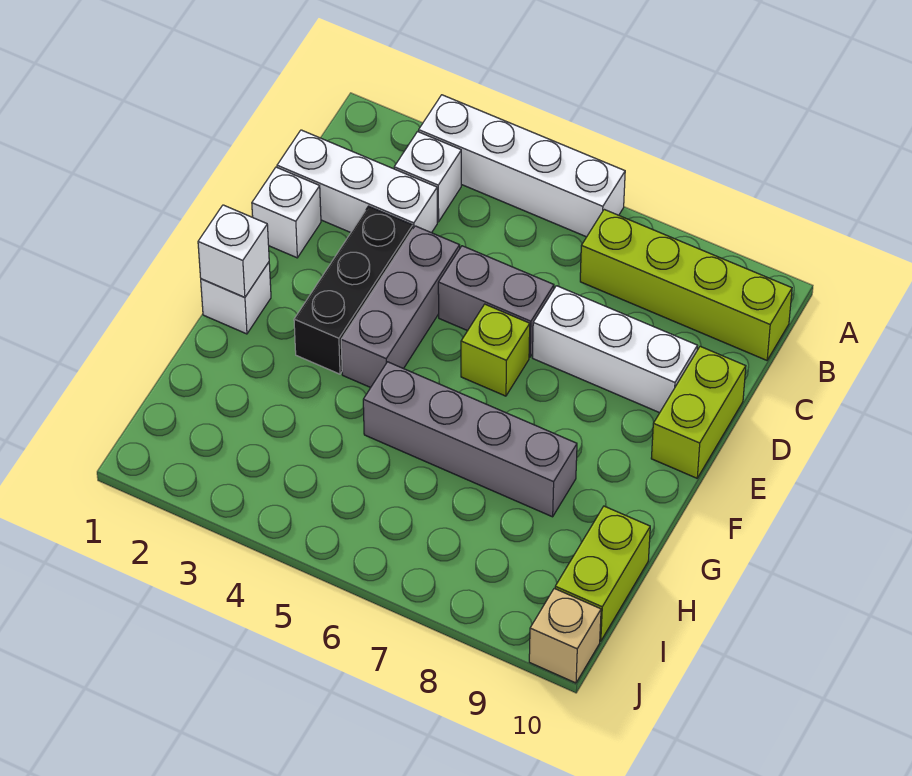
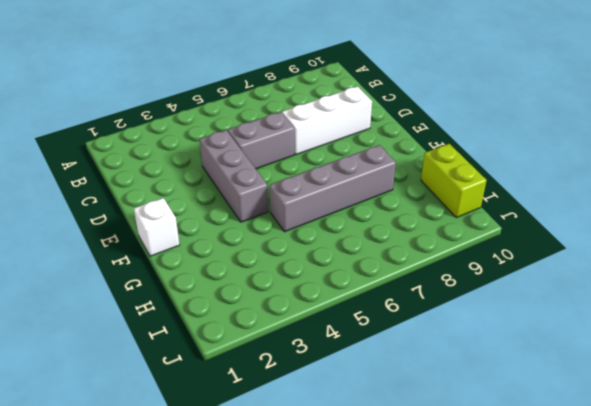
none -> white brick A3:A6 level 1
none -> white brick B3 level 1
none -> lime brick B7:B10 level 1

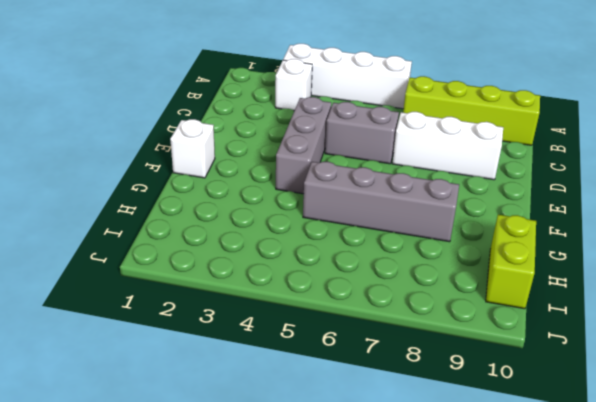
none -> white brick C1:C3 level 1
none -> white brick D1 level 1
none -> black brick D3:F3 level 1

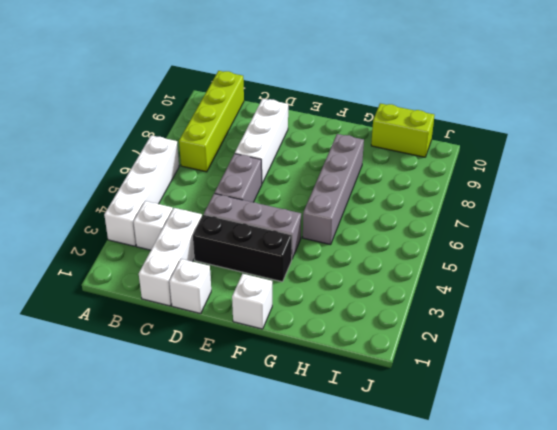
none -> lime brick D10:E10 level 1
none -> lime brick E6 level 1
none -> tan brick J10 level 1

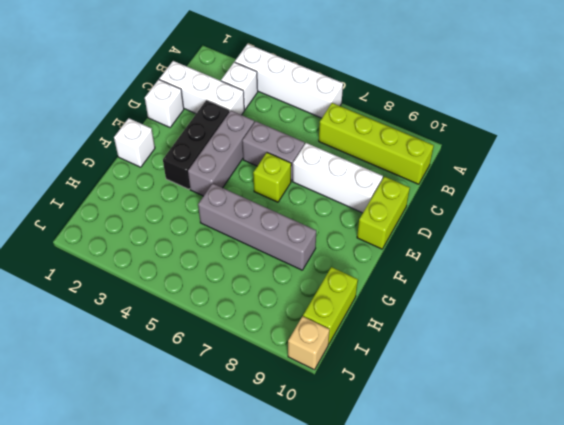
none -> white brick F1 level 2

